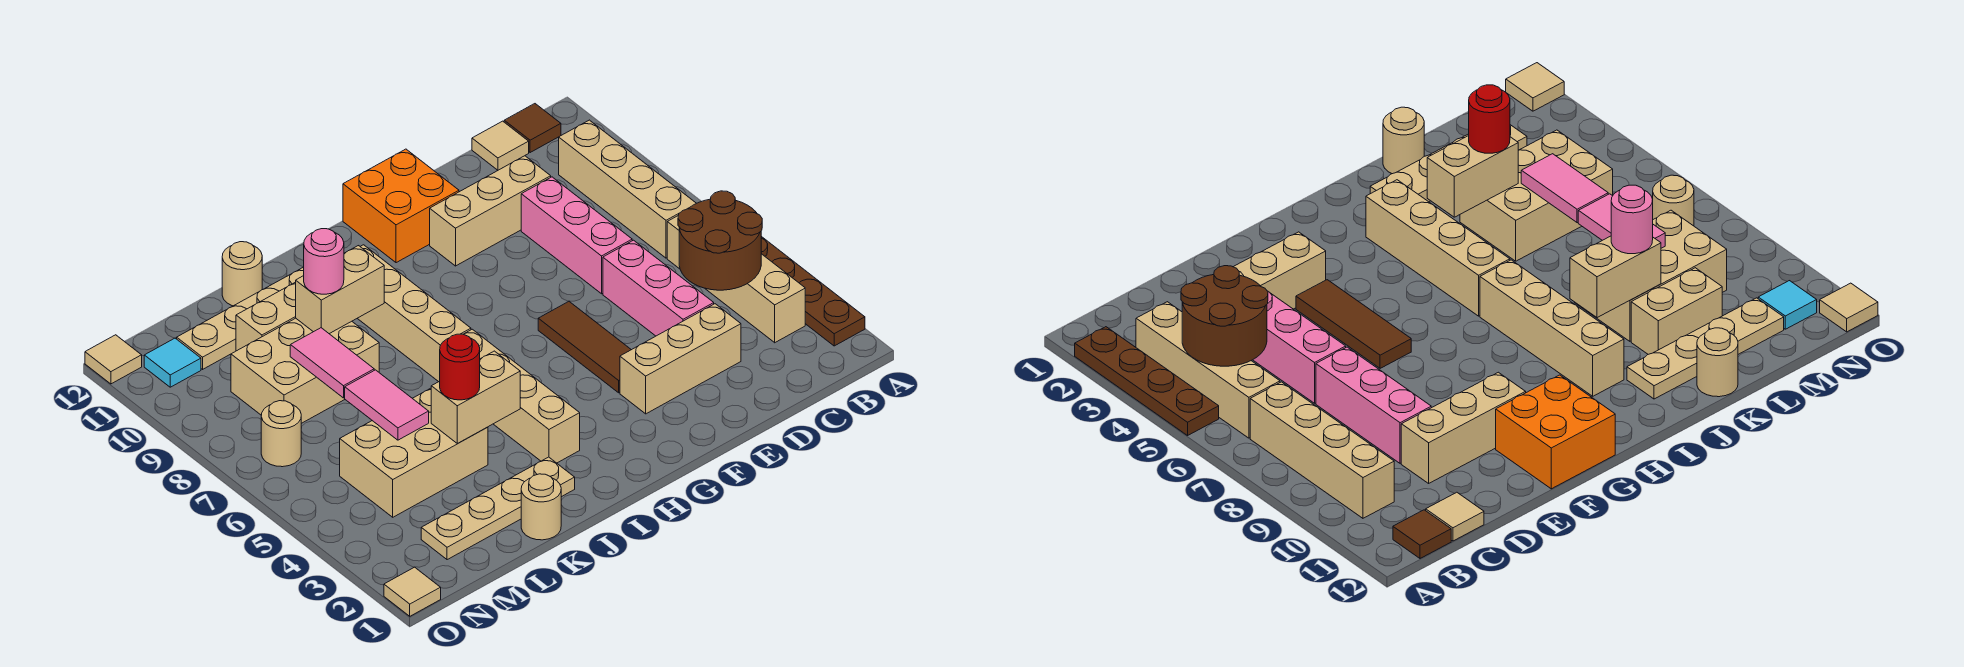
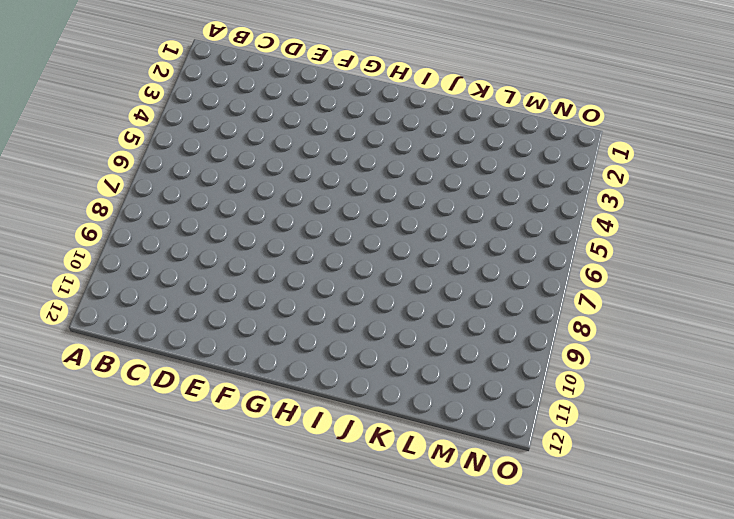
none -> brown plate A2:A5 level 1
none -> tan brick B3:B6 level 1
none -> tan brick B7:B10 level 1
none -> brown tile B12 level 1

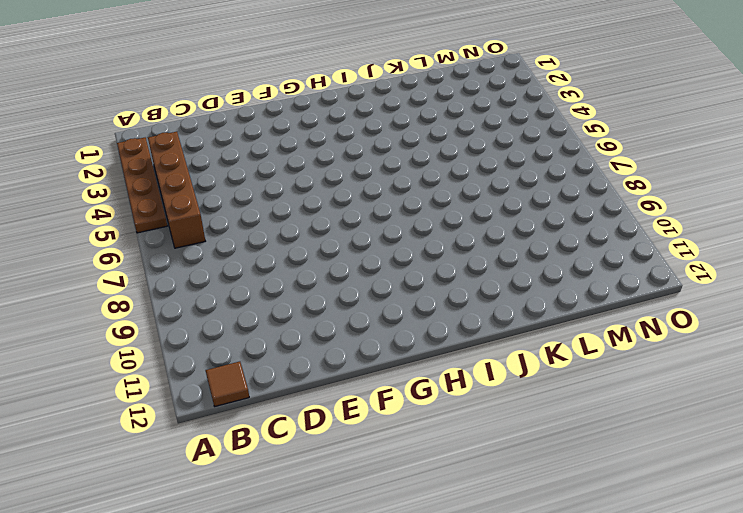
brown brick B3:B6 level 1 -> tan brick B3:B6 level 1
none -> tan brick B7:B10 level 1
none -> tan tile C12 level 1
none -> tan brick D3:F3 level 1
none -> pink brick D4:D6 level 1

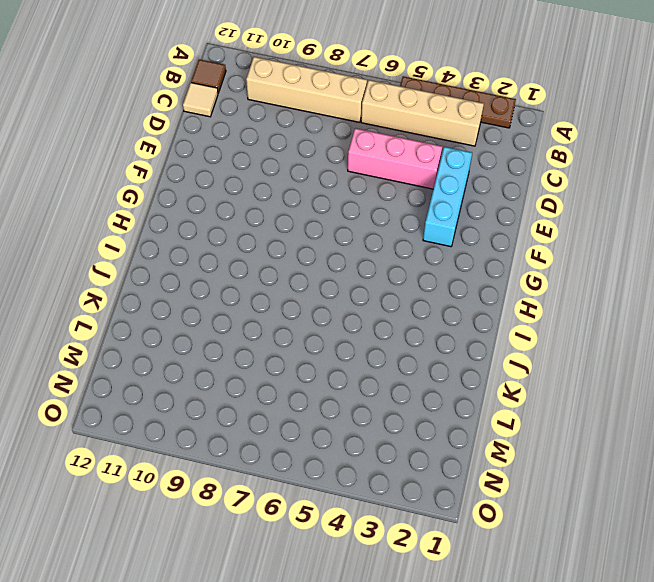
cyan brick D3:F3 level 1 -> tan brick D3:F3 level 1
none -> pink brick D7:D9 level 1
none -> tan brick D10:F10 level 1
none -> brown tile F4:F6 level 1
none -> orange brick F11:G12 level 1

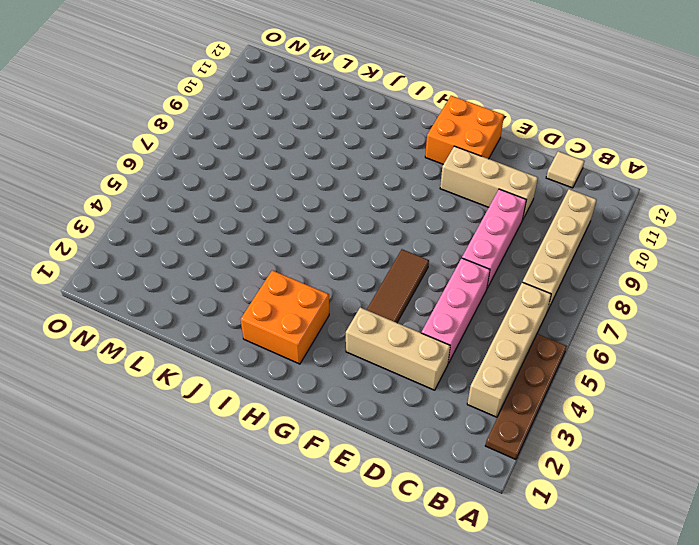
orange brick H2:I3 level 1 -> tan brick I3:I6 level 1
none -> brown tile B12 level 1
none -> tan brick I7:I10 level 1
none -> tan plate J2:M2 level 1
none -> tan plate J11:M11 level 1

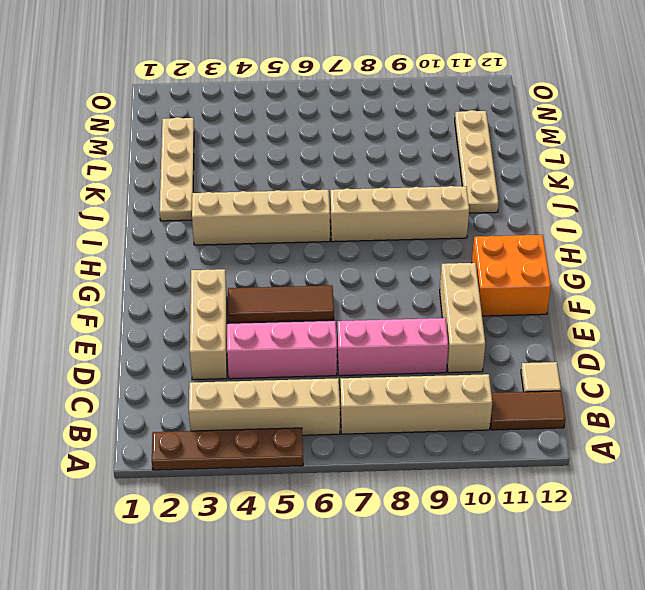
brown tile B11:B12 level 1 -> brown tile B12 level 1
none -> tan round brick K1 level 1
none -> tan brick K4:M5 level 1
none -> tan brick K8:M9 level 1
none -> tan brick K10:L10 level 1

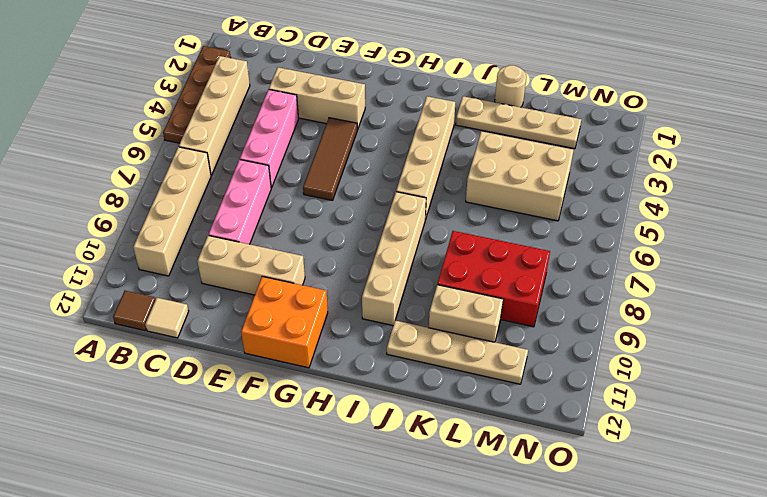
red brick K8:M9 level 1 -> tan brick K8:M9 level 1
none -> tan round brick K12 level 1
none -> tan round brick N7 level 1
none -> cyan tile N11 level 1
none -> tan tile O1 level 1

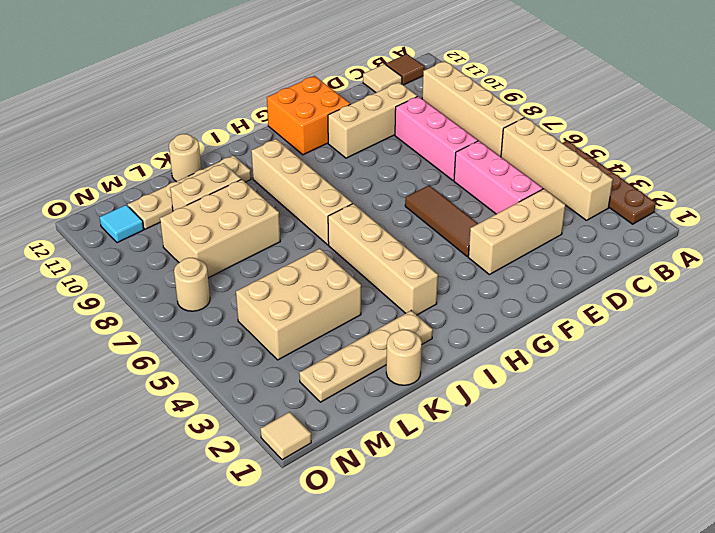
none -> tan tile O12 level 1
none -> brown round brick B4:C5 level 2
none -> tan brick J4:K4 level 2
none -> tan brick J9:K9 level 2

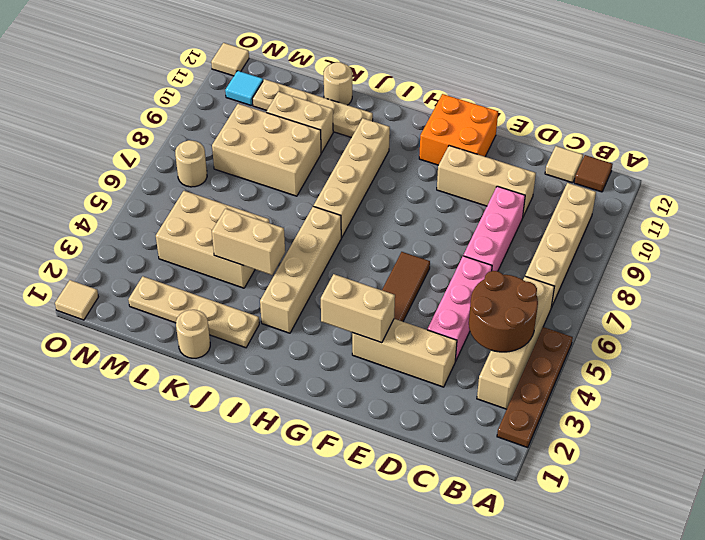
tan brick F3:G3 level 2 -> tan brick J9:K9 level 2
none -> pink tile L5:L6 level 2
none -> pink tile L7:L8 level 2
none -> red round brick K4 level 3
none -> pink round brick K9 level 3

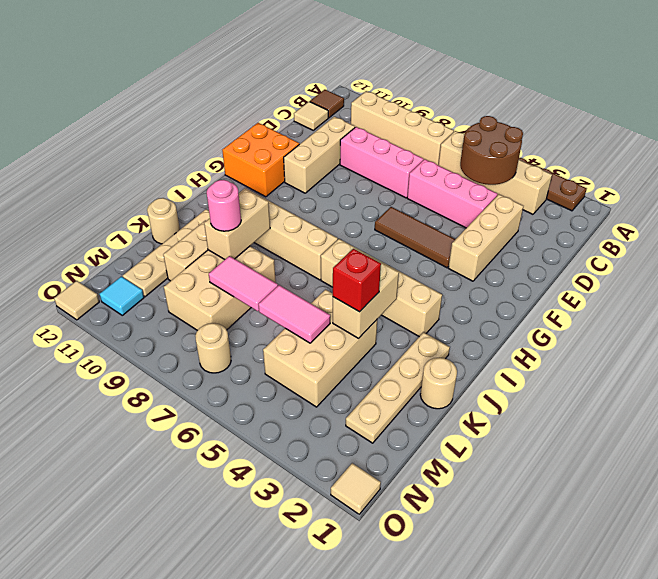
red brick K4 level 3 -> red round brick K4 level 3

